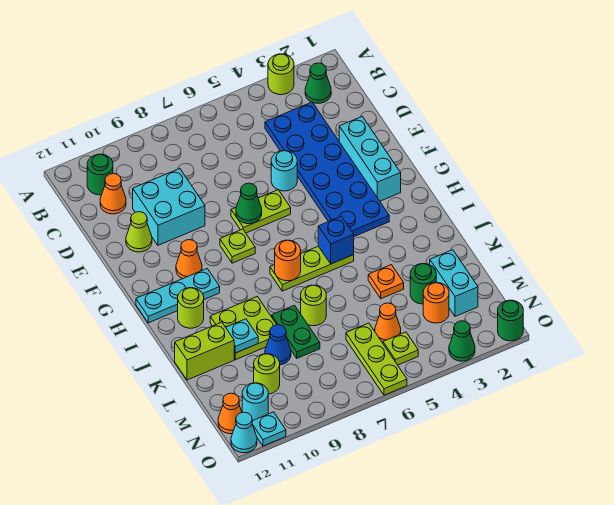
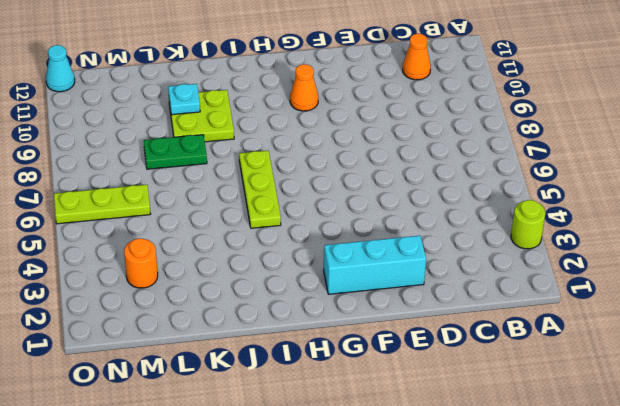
none -> green cone B2 level 1
none -> green round brick B11 level 1
none -> blue plate C3:H4 level 1
none -> cyan brick D9:E10 level 1

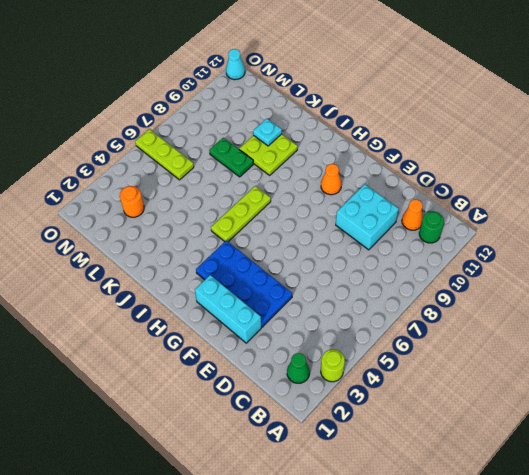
blue plate E3:H4 level 1 -> blue plate C3:H4 level 1
none -> cyan round brick E5 level 1
none -> lime cone E11 level 1
none -> lime plate F6:F7 level 1
none -> lime plate G8 level 1

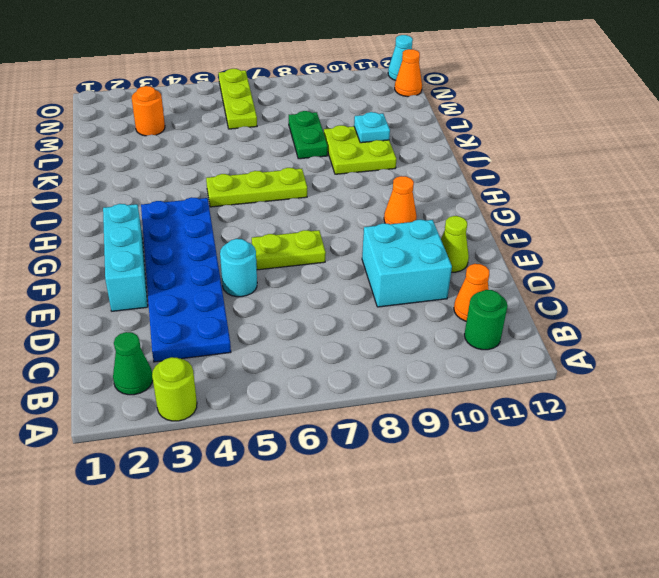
none -> lime plate G8 level 1
none -> cyan plate H10:H12 level 1
none -> lime round brick I11 level 1
none -> orange plate K4 level 1

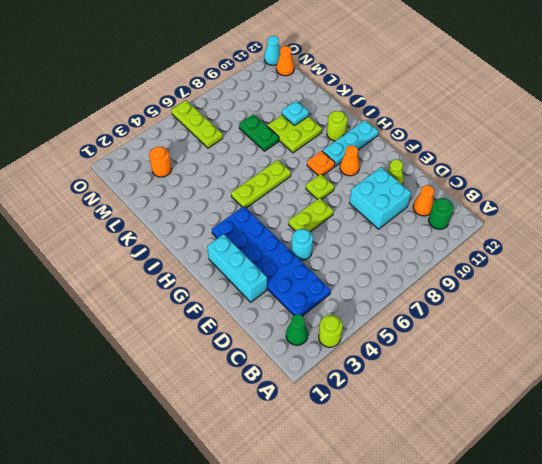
orange plate H9 level 1 -> orange plate K4 level 1
none -> lime round brick K7 level 1
none -> lime brick K11:K12 level 1
none -> cyan brick L2:M2 level 1
none -> green round brick L3 level 1

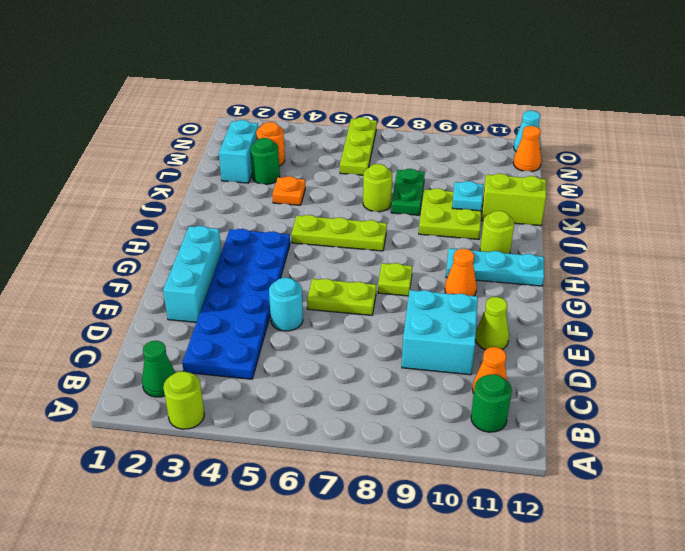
none -> blue cone L9 level 1
none -> orange cone M5 level 1
none -> lime round brick M10 level 1
none -> lime plate N5 level 1

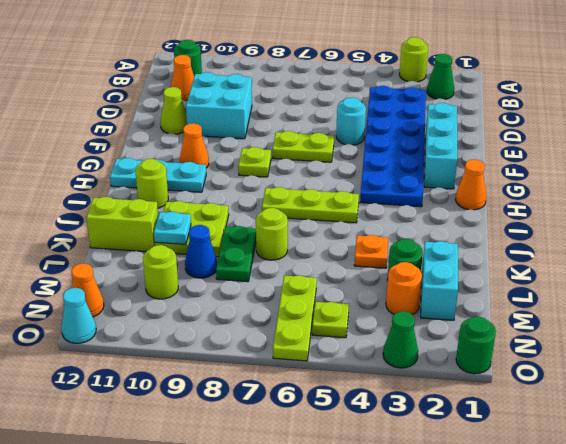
orange cone H1 level 1 -> orange cone M5 level 1
none -> cyan round brick N11 level 1
none -> cyan plate O11 level 1
none -> green cone F7 level 2
none -> blue brick I5 level 2

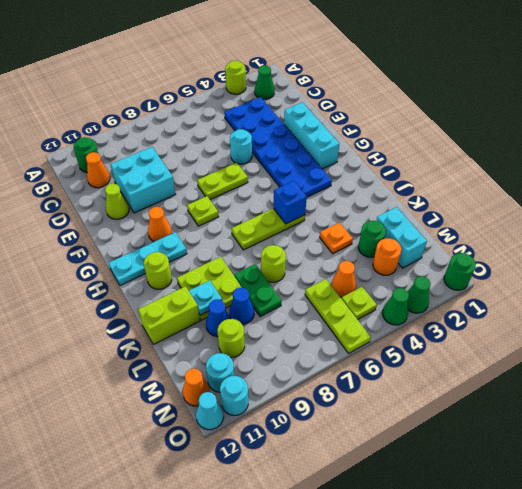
blue cone L10 level 1 -> none
green cone O4 level 1 -> green cone F7 level 2
cyan round brick O11 level 1 -> cyan plate O11 level 1
none -> orange round brick I7 level 2

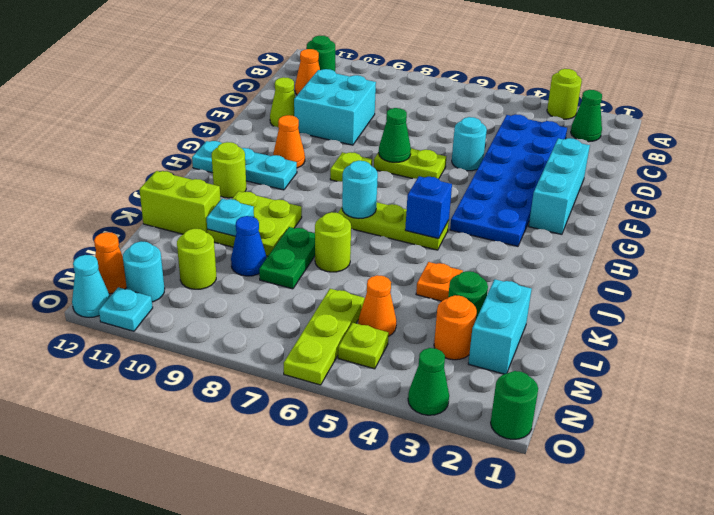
cyan round brick I7 level 2 -> orange round brick I7 level 2

